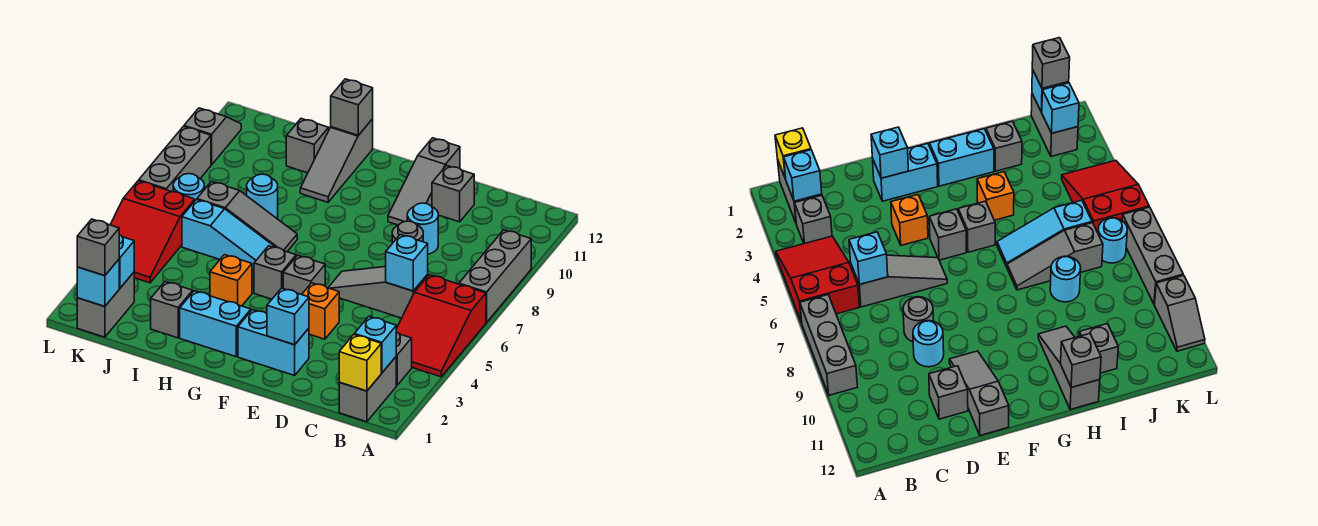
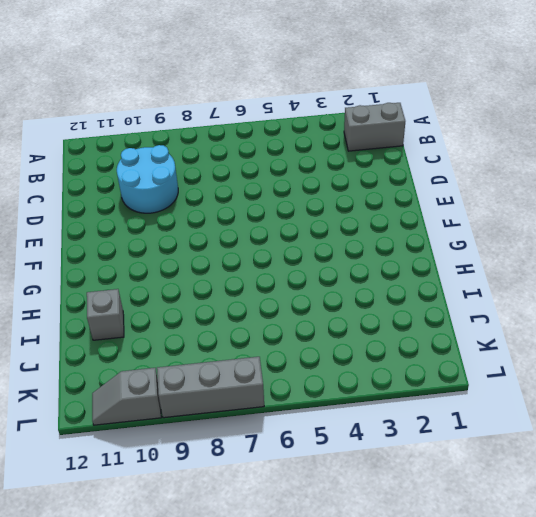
cyan round brick C9:D10 level 1 -> cyan round brick D9 level 1
none -> red slope A4:B6 level 1 top 6
none -> grey brick A7:A9 level 1
none -> grey brick B3 level 1
none -> grey slope C6:E6 level 1 top C

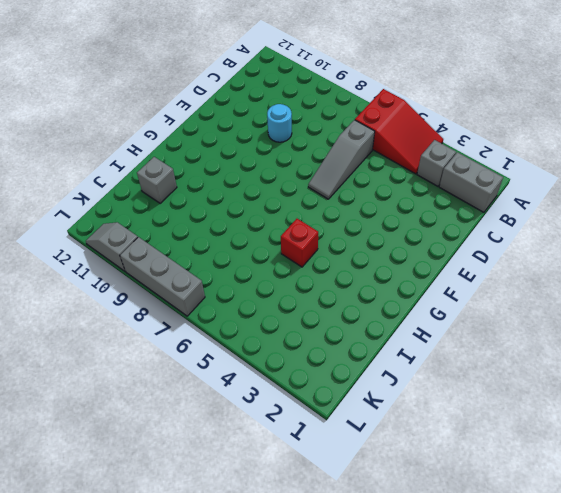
red brick H5 level 1 -> none
none -> grey brick A7:A9 level 1
none -> grey round brick D8 level 1
none -> grey brick D11 level 1
none -> cyan brick E2:F2 level 1

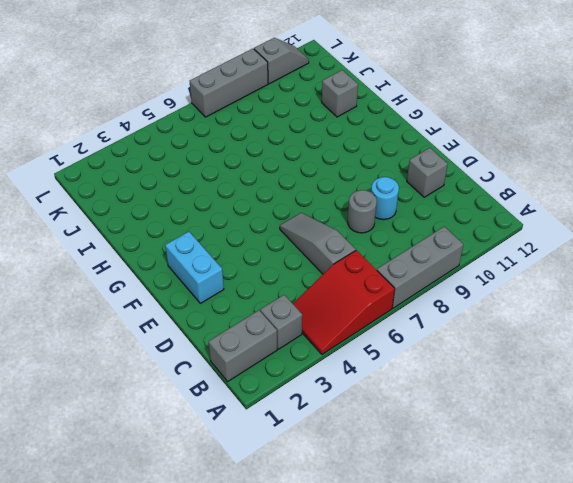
none -> orange brick E4 level 1
none -> grey slope E10:E12 level 1 top 12
none -> grey brick F5 level 1
none -> cyan brick G2:H2 level 1

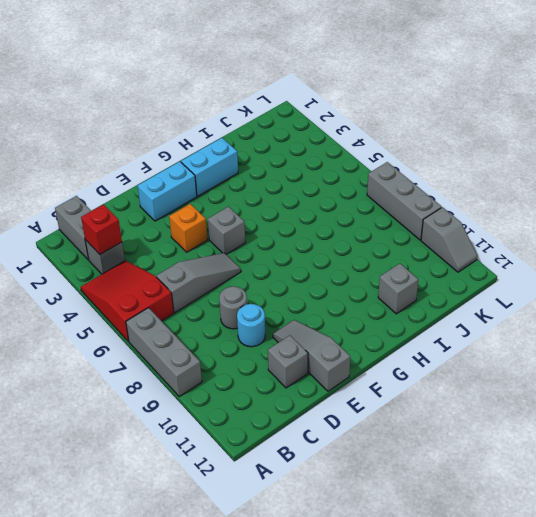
red brick B3 level 2 -> none
none -> grey brick G5 level 1
none -> orange brick H4 level 1
none -> cyan slope H6:J6 level 1 top J
none -> grey slope H7:J7 level 1 top J

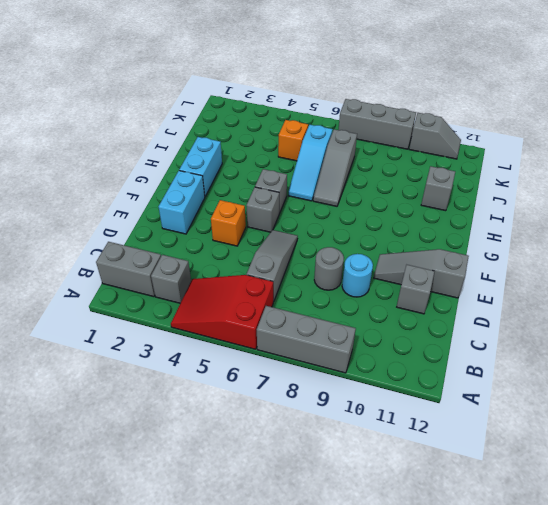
orange brick J5 level 1 -> orange brick H4 level 1
none -> grey slope H10:H12 level 1 top 12
none -> grey brick I2 level 1
none -> cyan round brick I8 level 1
none -> grey brick K1:K2 level 1

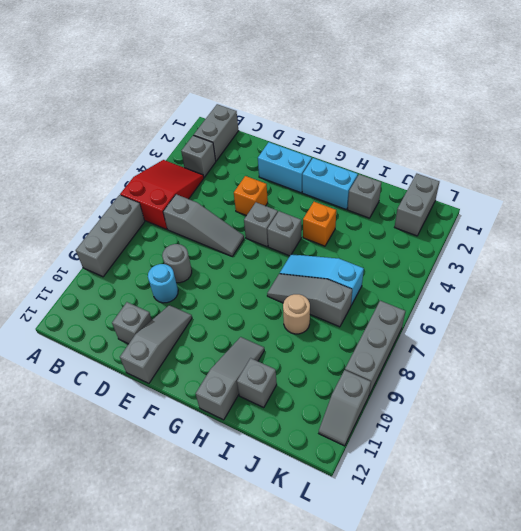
tan round brick I8 level 1 -> cyan round brick I8 level 1
none -> red slope K4:L6 level 1 top 6
none -> cyan round brick K7 level 1
none -> yellow brick B1 level 2
none -> cyan brick B2 level 2

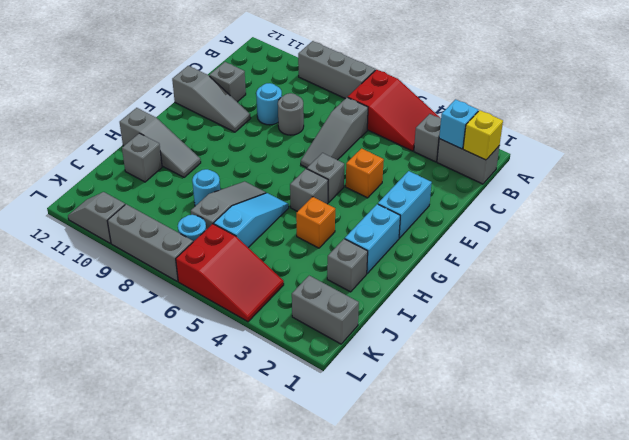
none -> cyan brick C6 level 2
none -> cyan brick E2 level 2
none -> grey brick H12 level 2
none -> cyan brick K1 level 2

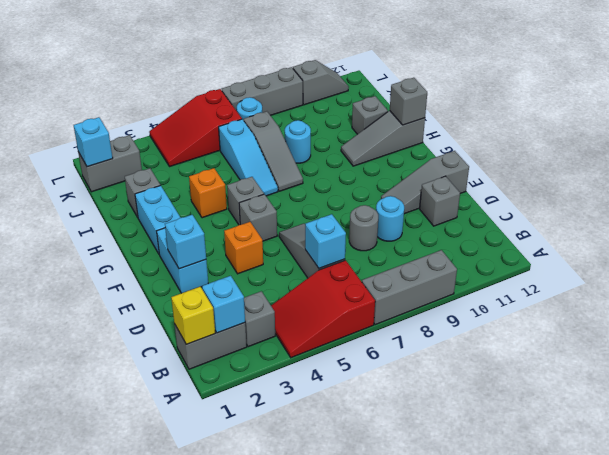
none -> cyan brick K2 level 2
none -> grey brick K1 level 3

